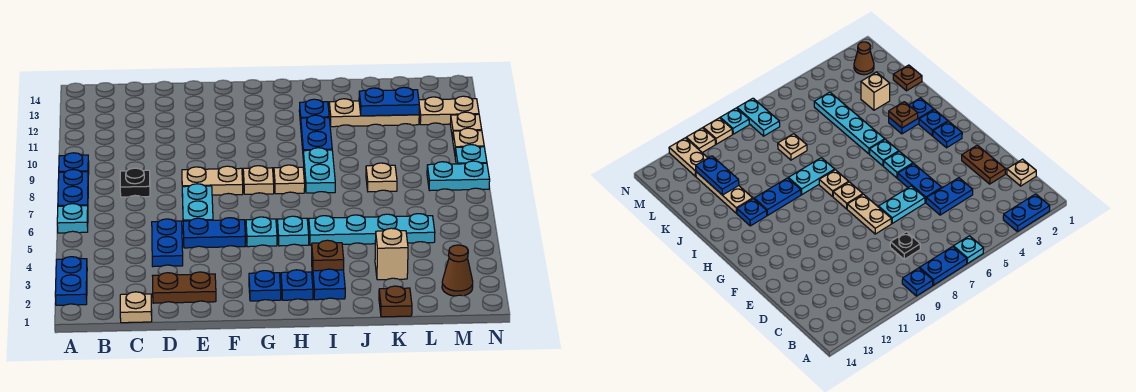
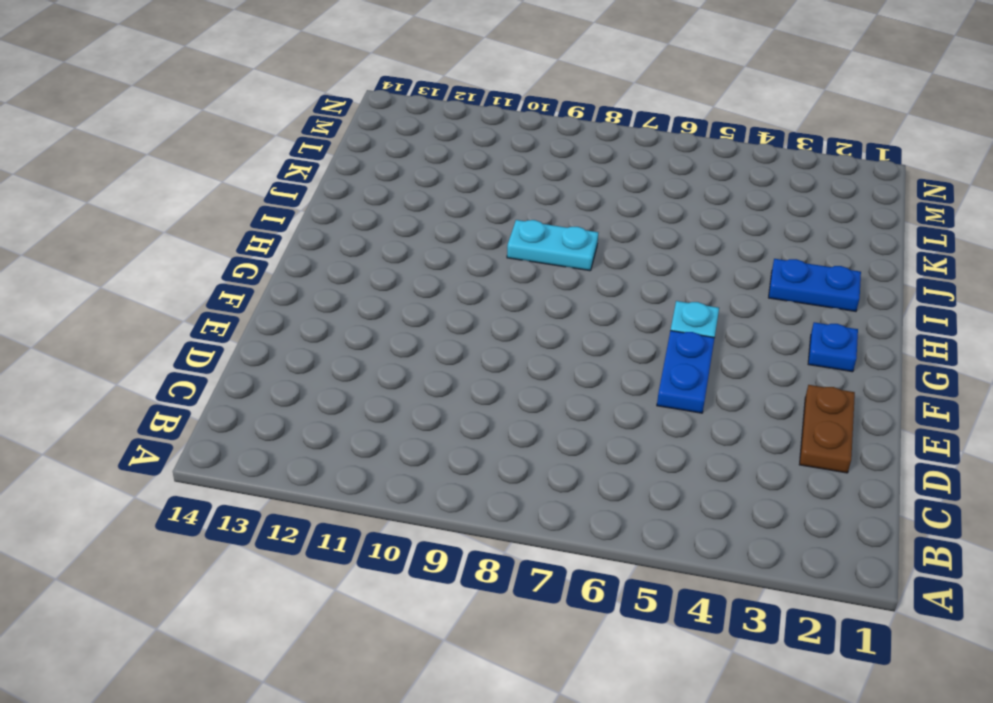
none -> blue plate A2:A3 level 1
none -> cyan plate A6 level 1
none -> blue plate A7:A8 level 1
none -> blue plate A9 level 1

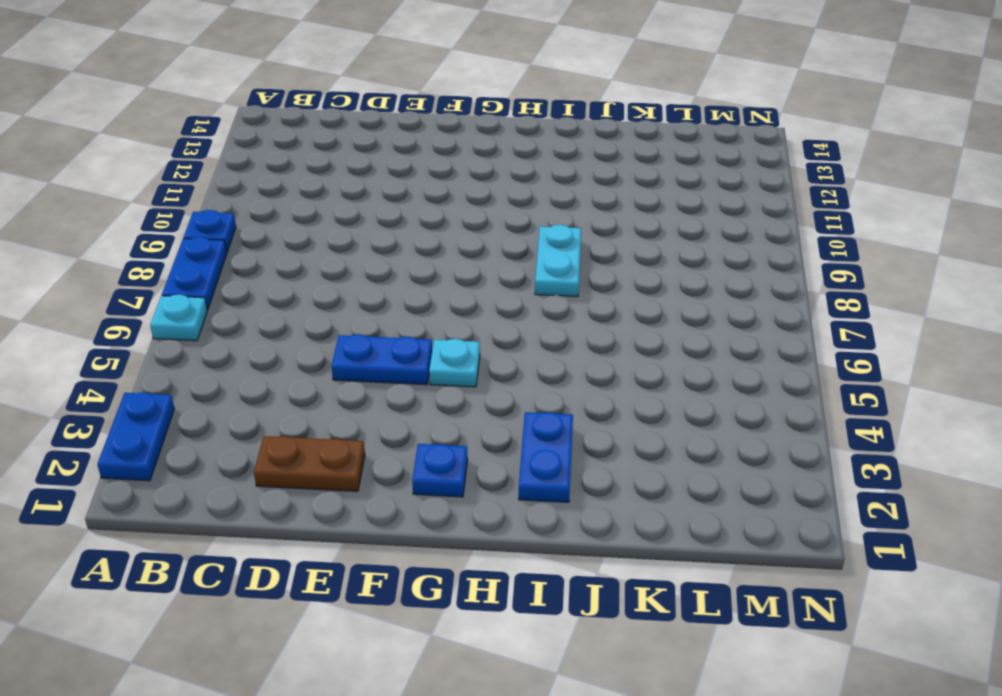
none -> tan plate C1 level 1
none -> black plate C8 level 1
none -> blue plate D4:D5 level 1
none -> cyan plate E6:E7 level 1

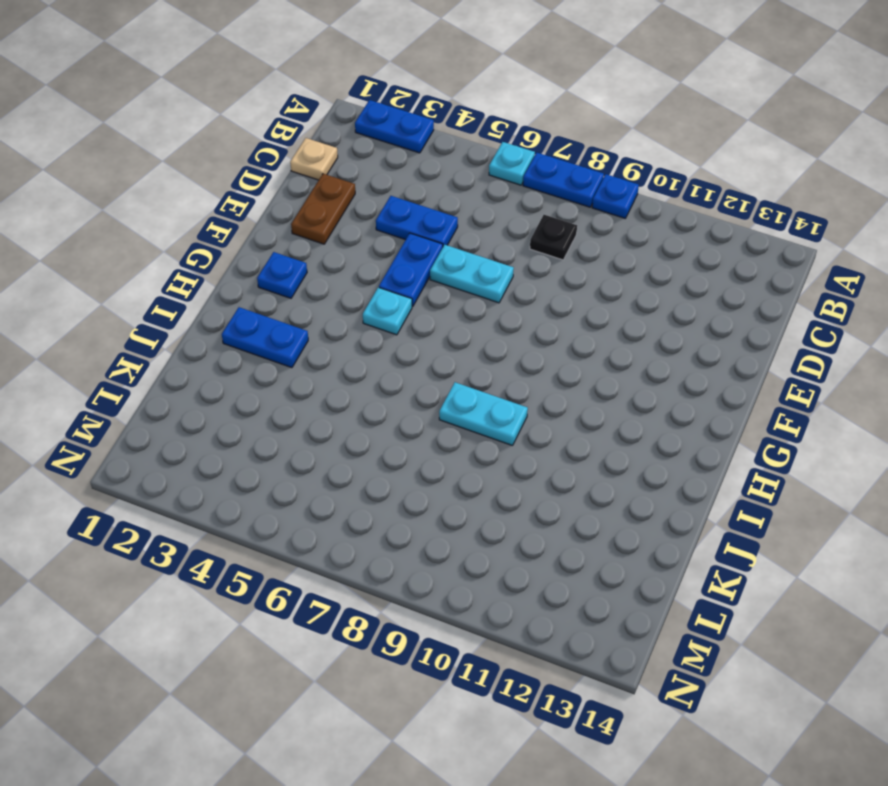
none -> tan plate E8:F8 level 1
none -> tan plate G8 level 1
none -> blue plate H2 level 1
none -> cyan plate H5 level 1

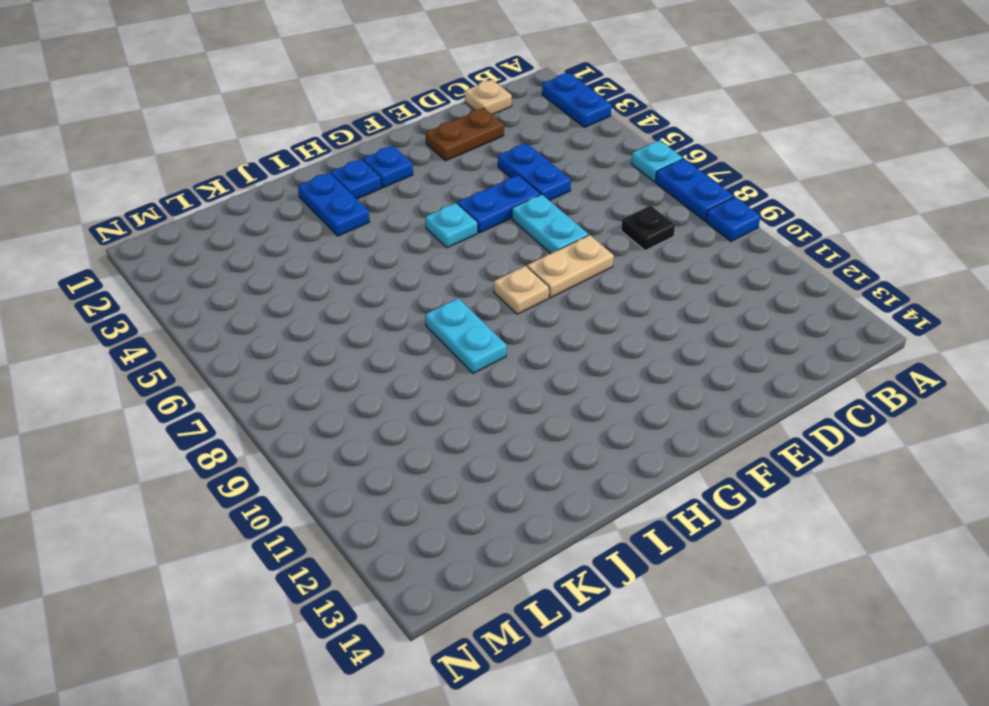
none -> cyan plate H5 level 1
none -> tan plate H8 level 1
none -> cyan plate I5:L5 level 1
none -> blue plate I10:I11 level 1

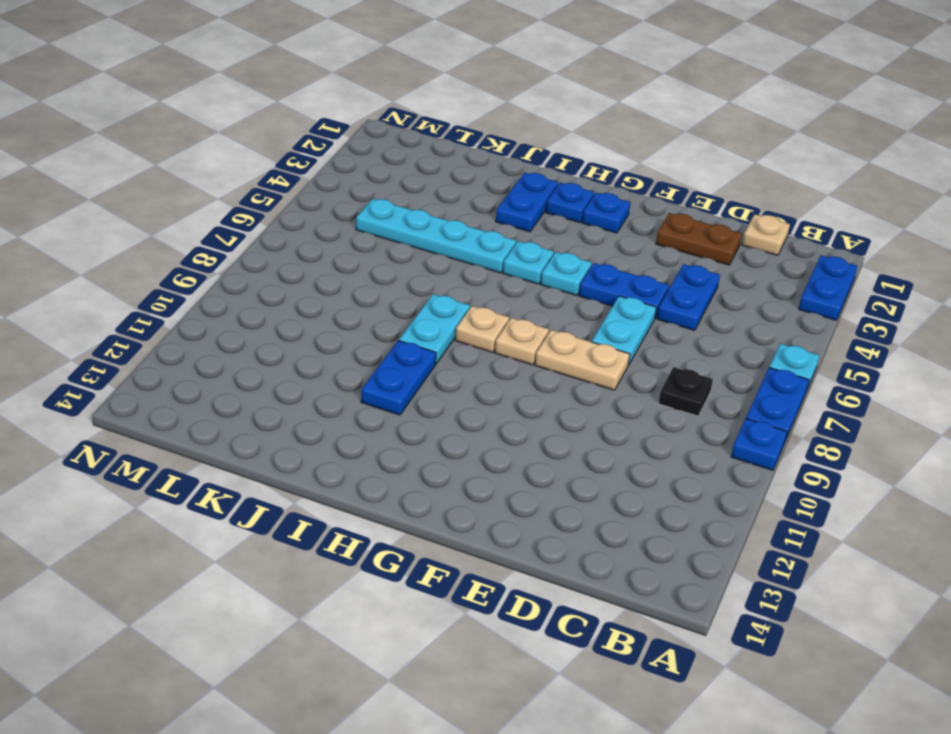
none -> blue plate I12 level 1
none -> tan plate J12:L12 level 1
none -> brown plate K1 level 1
none -> tan brick K3 level 1

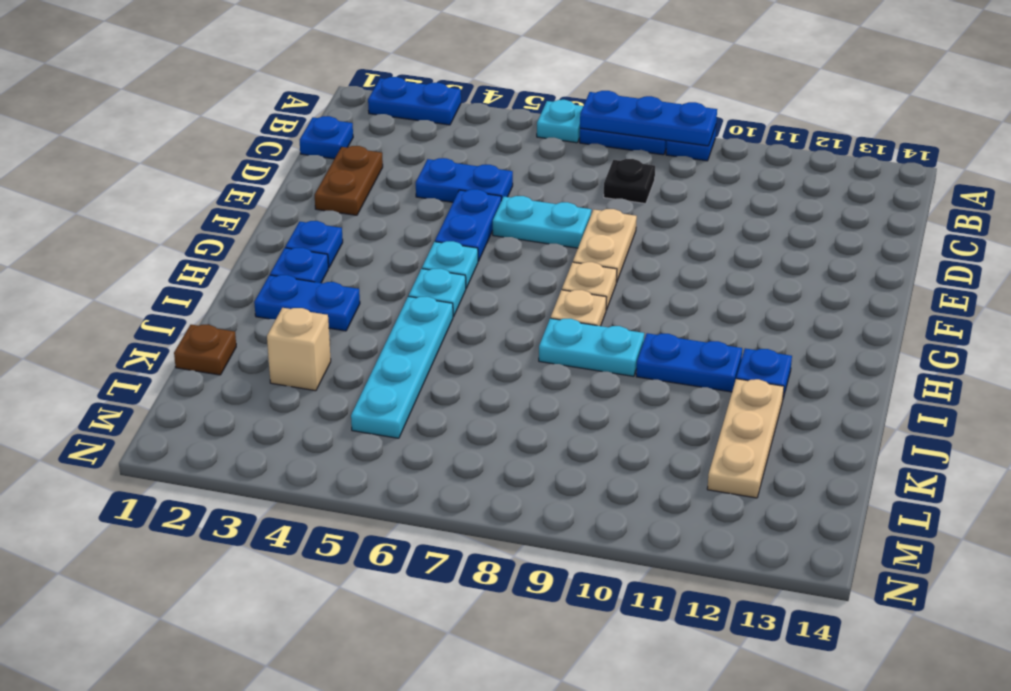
blue plate A7:A9 level 2 -> none
blue plate C1 level 1 -> tan plate C1 level 1
none -> tan plate K8 level 1
none -> brown cone M2 level 1
none -> cyan plate M8:N8 level 1
none -> tan plate M12:N12 level 1

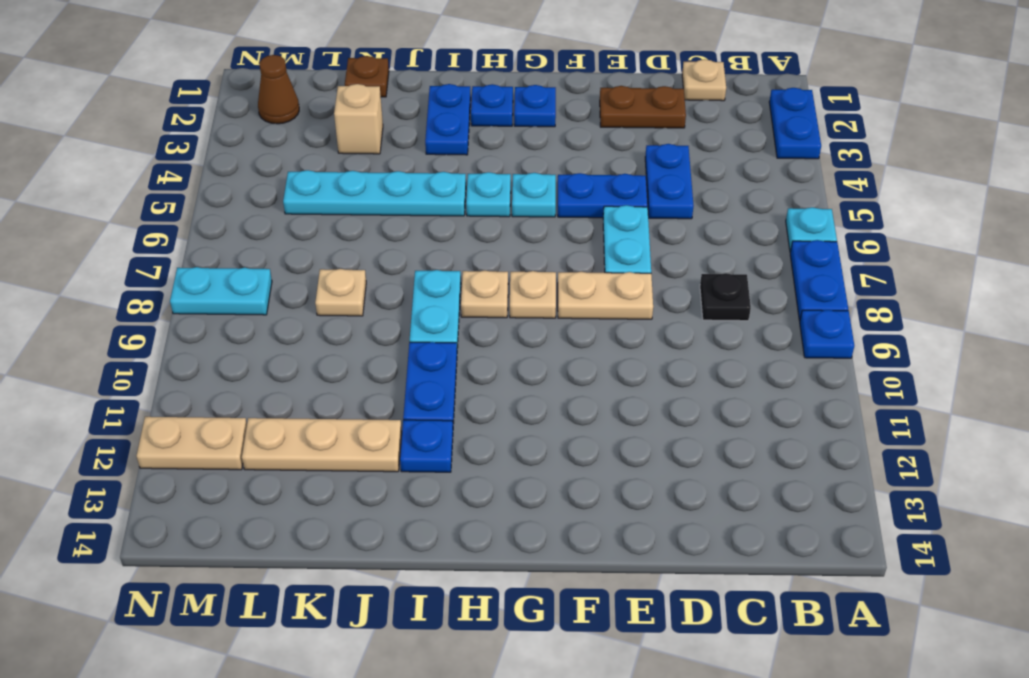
none -> cyan plate N9 level 1
none -> tan plate N10 level 1
none -> tan plate N11 level 1
none -> brown plate I3 level 2

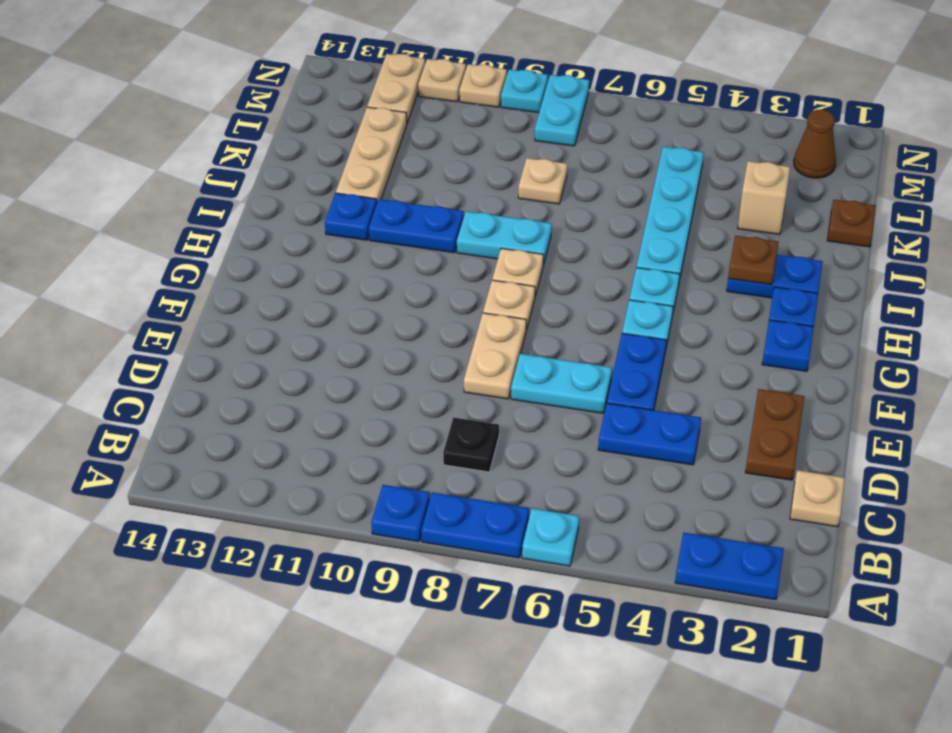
none -> blue plate K12:L12 level 2

